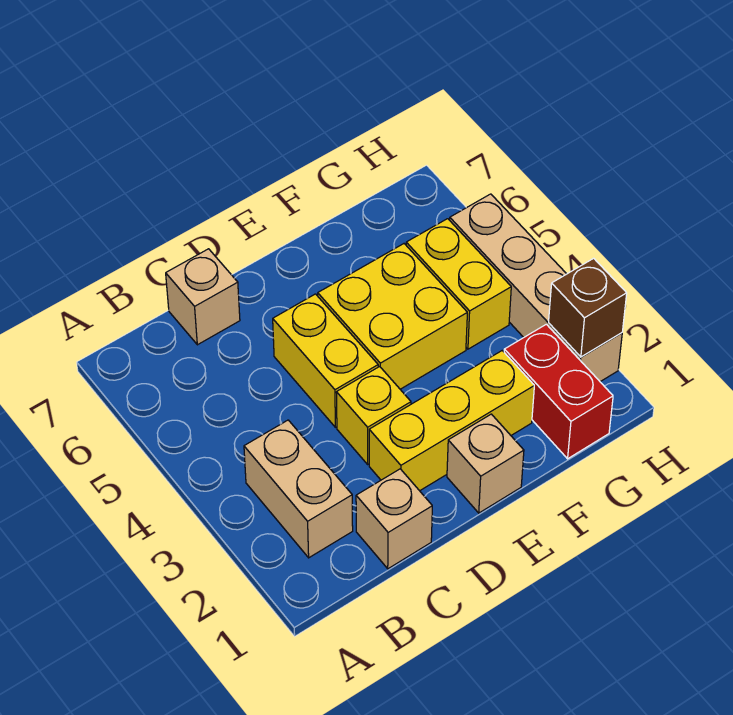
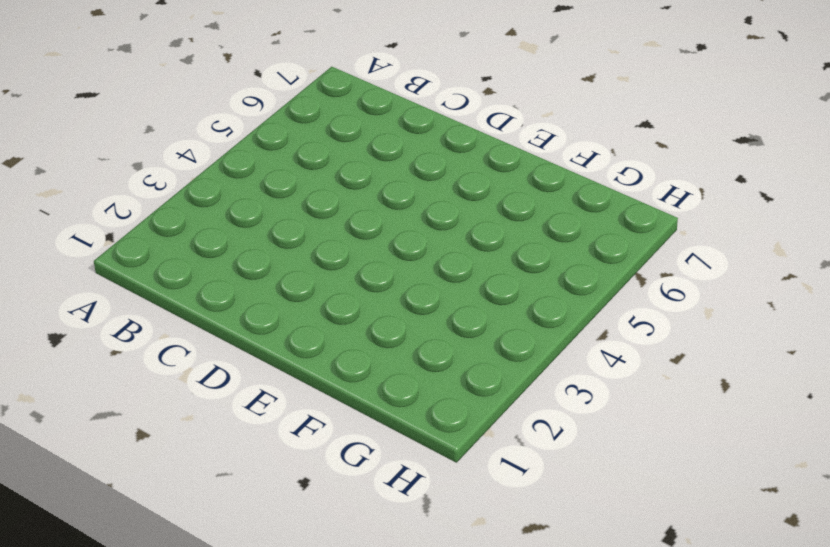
none -> tan brick B2:B3 level 1
none -> tan brick C1 level 1
none -> tan brick C7 level 1

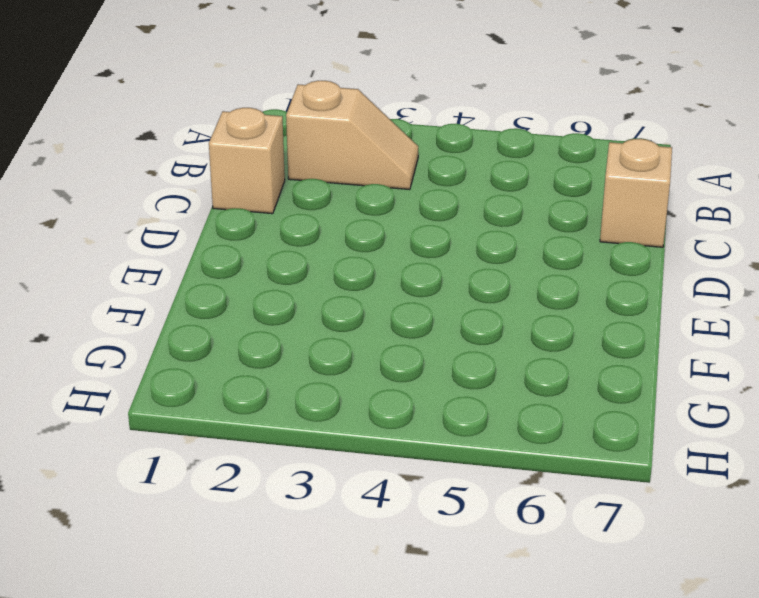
tan slope B2:B3 level 1 top 2 -> tan brick B2:B3 level 1
none -> yellow brick D2:F2 level 1
none -> yellow brick D3 level 1
none -> yellow brick D4:D5 level 1

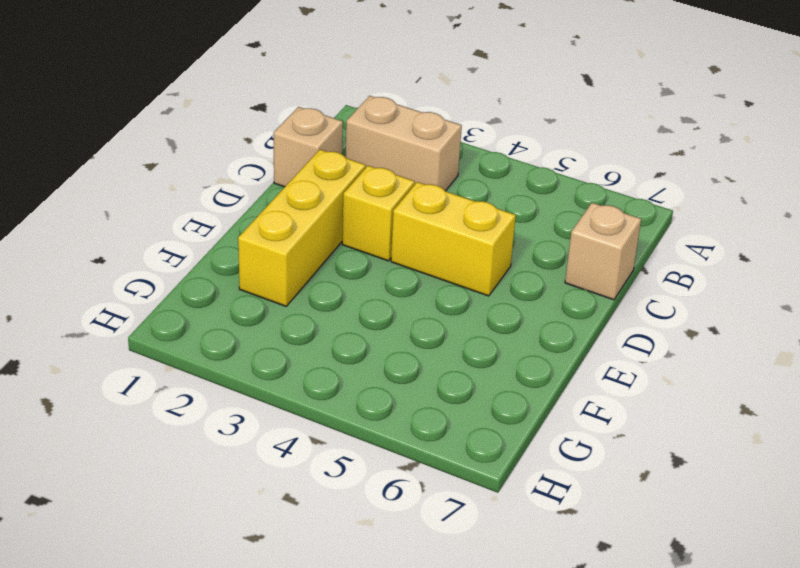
none -> tan brick E1 level 1
none -> yellow brick E4:F5 level 1
none -> red brick G1:G2 level 1

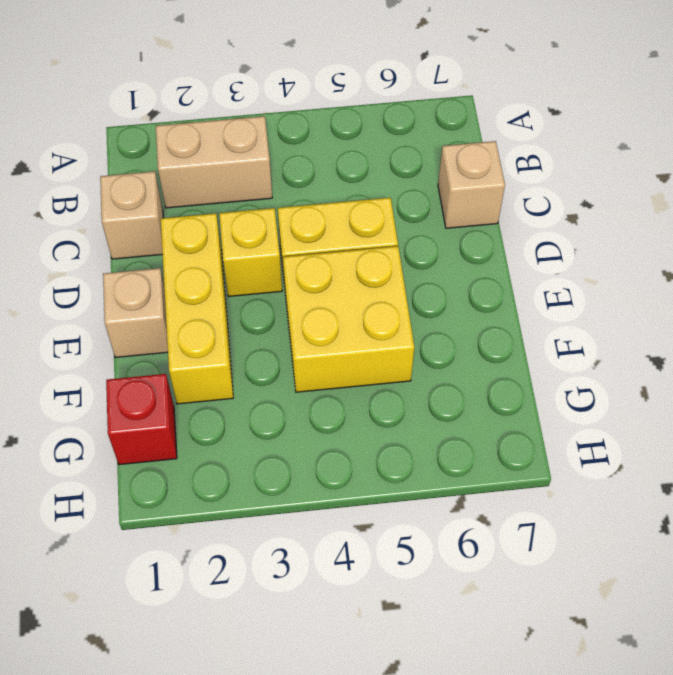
red brick G1 level 1 -> red brick G1:G2 level 1
none -> yellow brick G4:G5 level 1
none -> tan brick H2:H5 level 1
none -> brown brick H2 level 2

